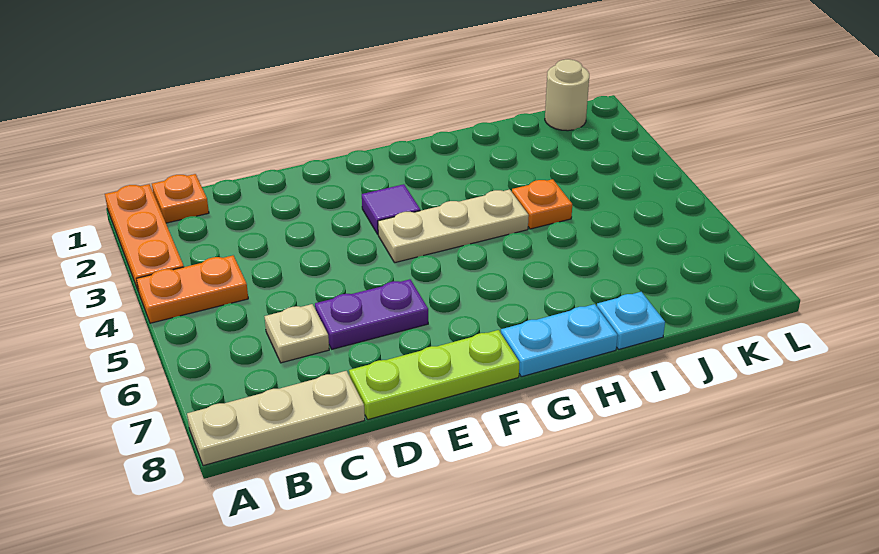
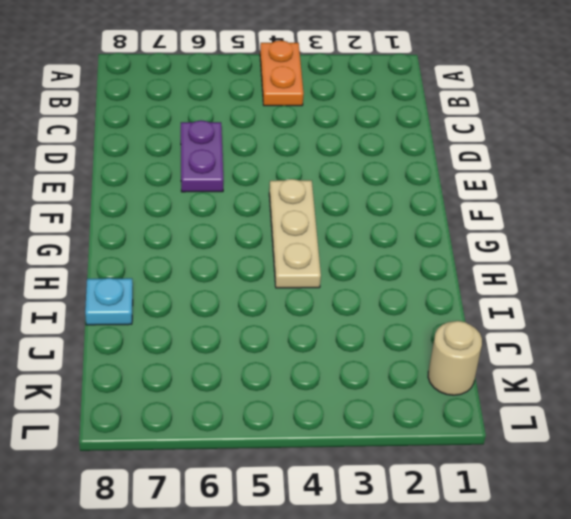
none -> orange plate A1:A3 level 1
none -> tan plate A8:C8 level 1
none -> orange plate B1 level 1

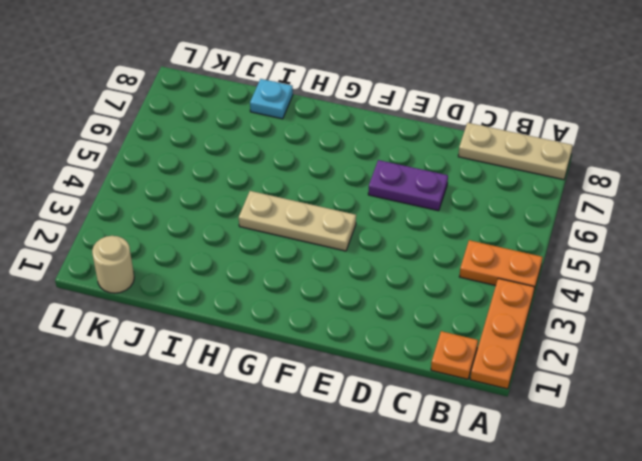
none -> tan plate C6 level 1
none -> lime plate D8:F8 level 1
none -> purple tile F3 level 1

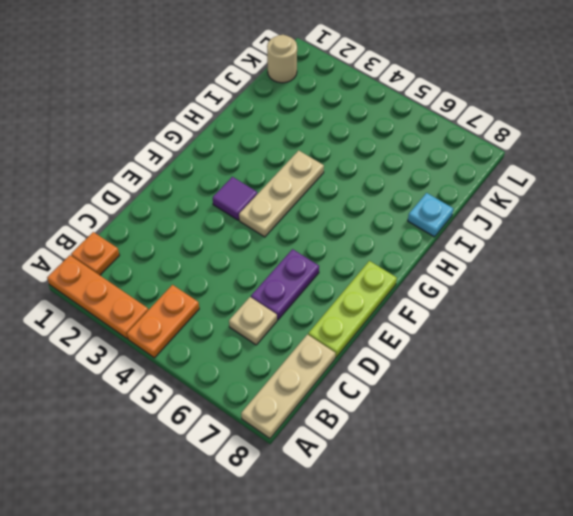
none -> cyan plate G8:H8 level 1
none -> orange plate I4 level 1

